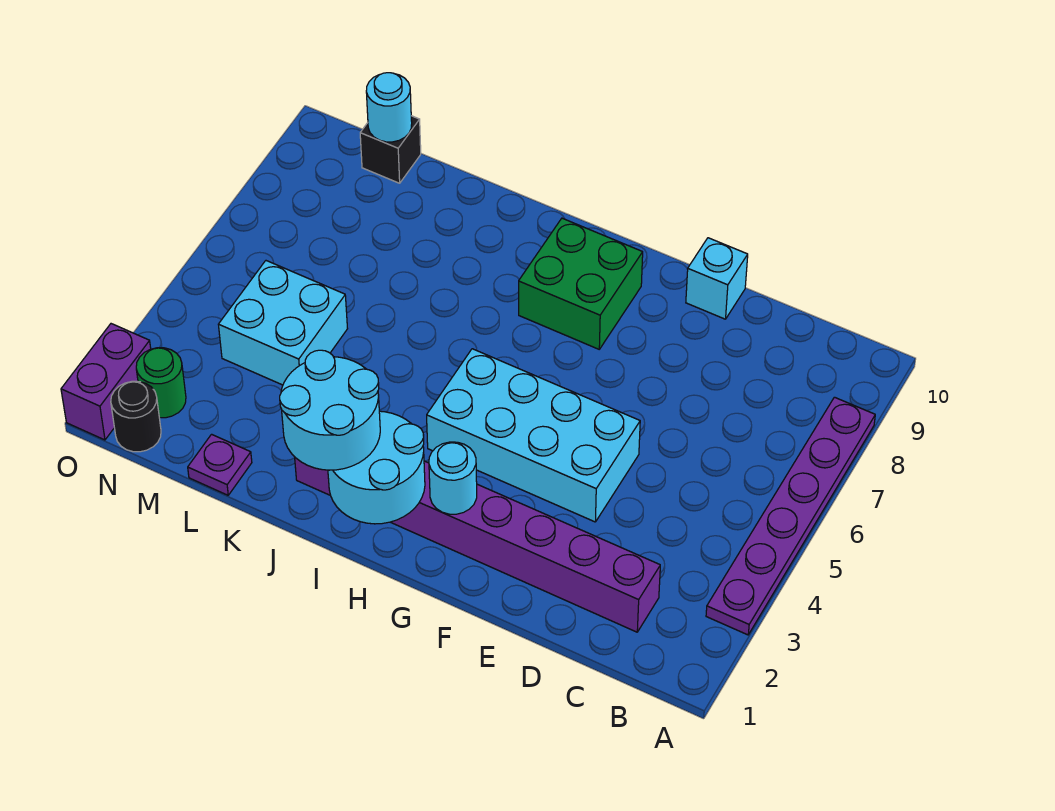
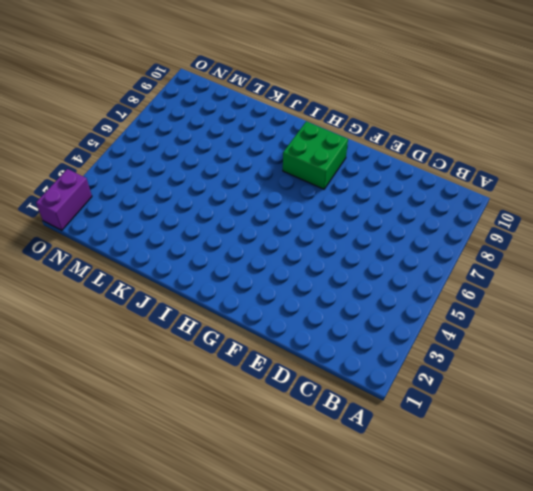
none -> purple plate A3:A8 level 1
none -> purple brick C2:J2 level 1
none -> cyan brick E4:H5 level 1

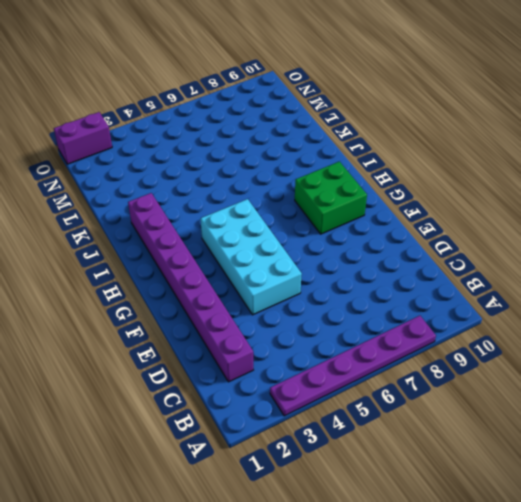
none -> cyan brick E10 level 1
none -> purple plate L1 level 1
none -> cyan brick L4:M5 level 1

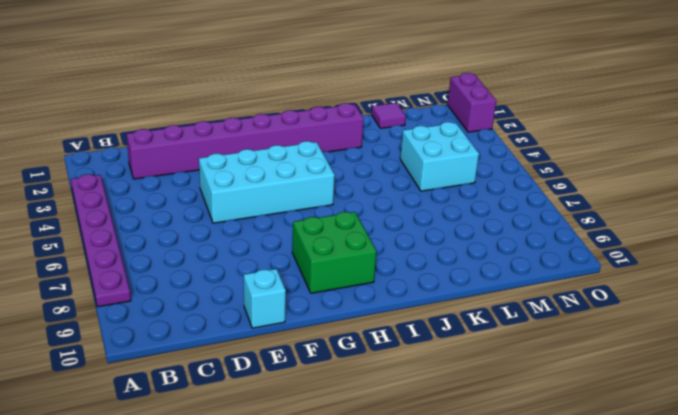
purple tile L1 level 1 -> purple plate L1 level 1
none -> black brick M10 level 1
none -> black round brick N1 level 1
none -> green round brick N2 level 1

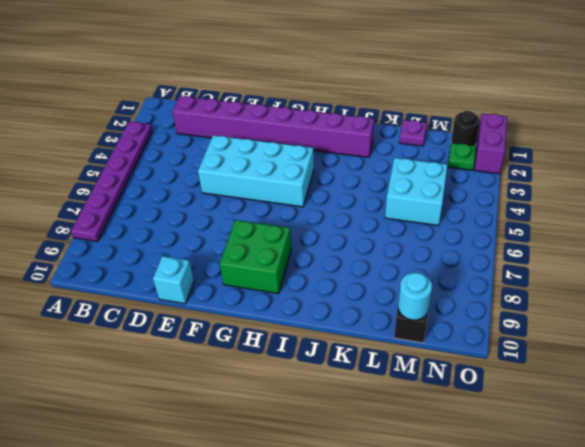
green plate N2 level 1 -> green round brick N2 level 1
none -> cyan round brick G2 level 2
none -> cyan round brick H1:I2 level 2
none -> cyan round brick I1:J2 level 3

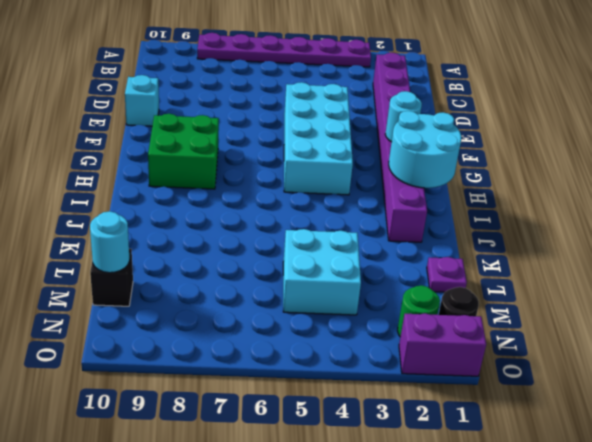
none -> cyan round brick I1:J2 level 3

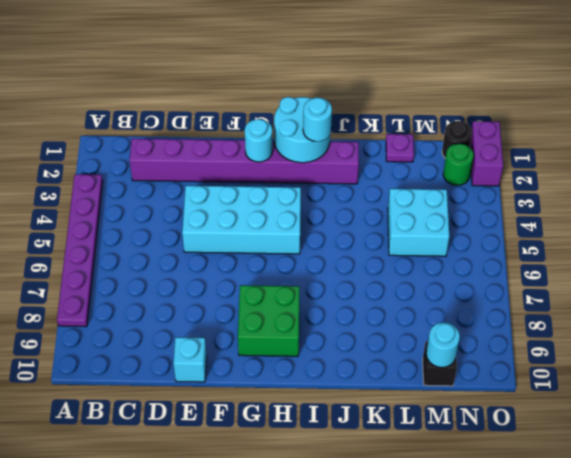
cyan round brick I2 level 3 -> cyan round brick I1:J2 level 3

